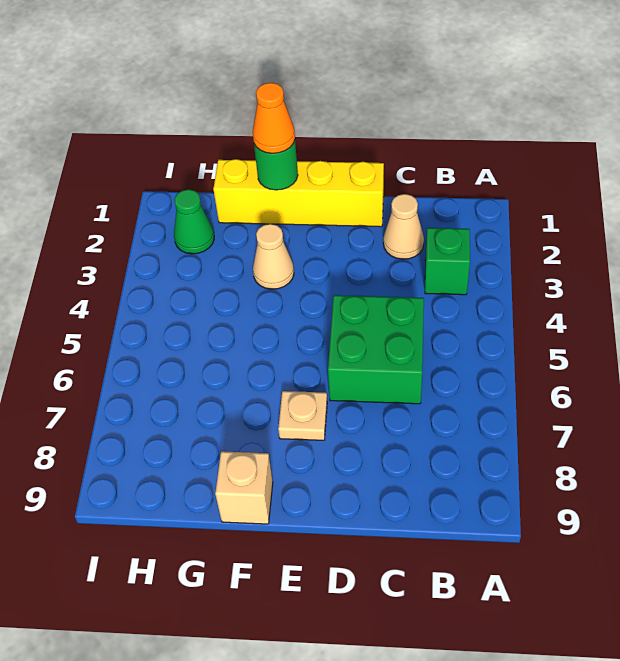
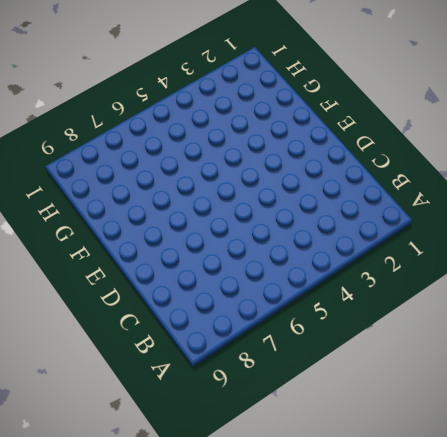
none -> green brick B3 level 1
none -> tan cone C2 level 1

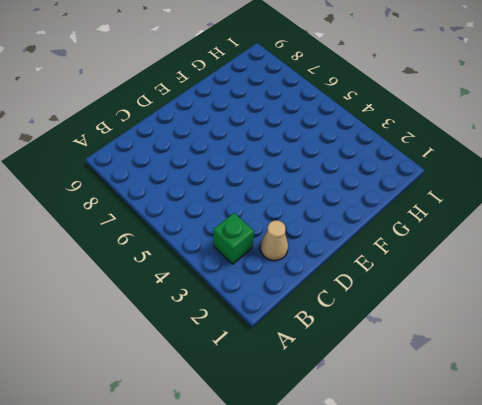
none -> green brick C5:D6 level 1
none -> yellow brick D1:G1 level 1

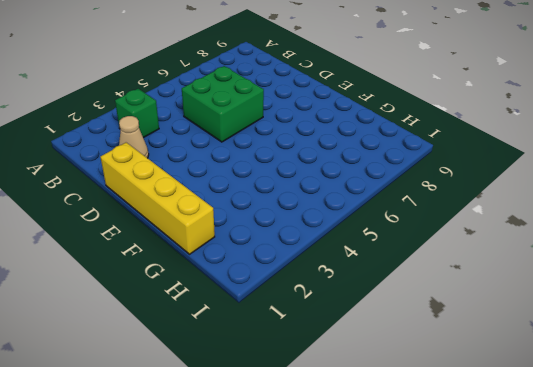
none -> tan plate E7 level 1
none -> tan cone F3 level 1

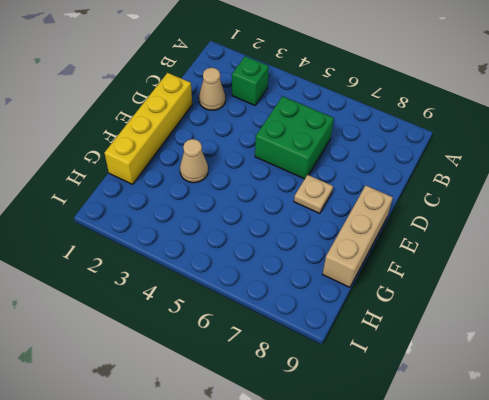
tan brick E9:G9 level 1 -> tan brick F9 level 1
none -> green cone H2 level 1
none -> green round brick F1 level 2

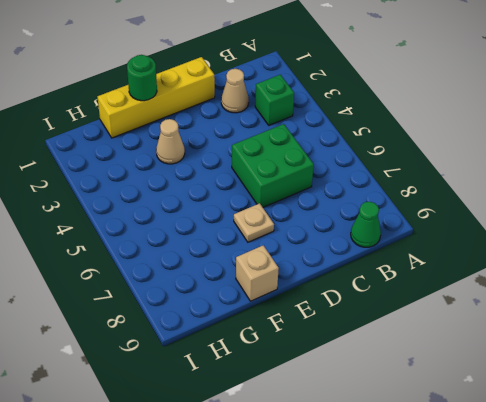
green cone B9 level 1 -> green cone H2 level 1
none -> orange cone F1 level 3

